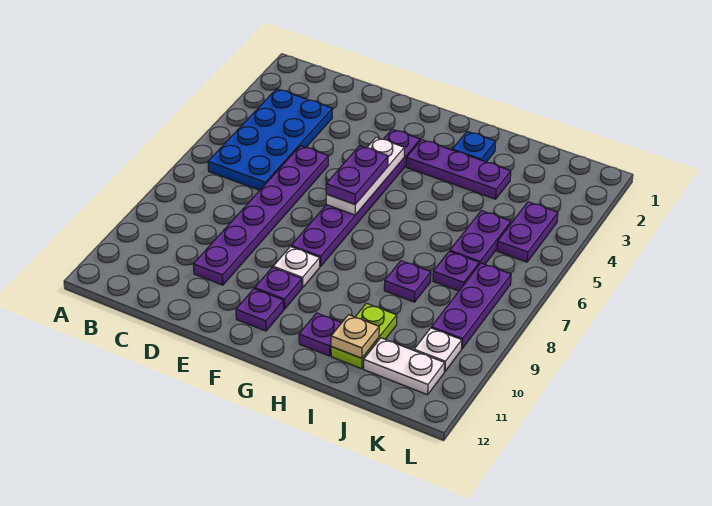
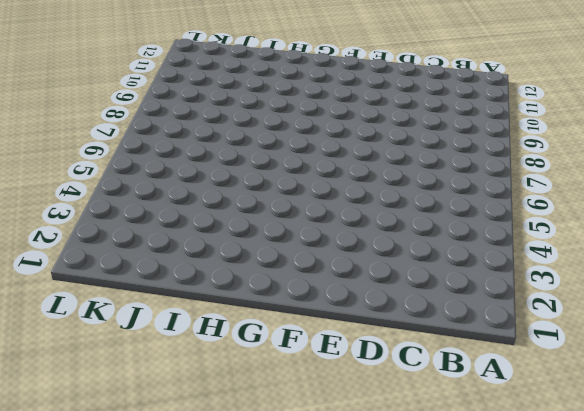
none -> blue plate B3:C6 level 1
none -> purple plate D5:D10 level 1
none -> purple plate F3:F8 level 1

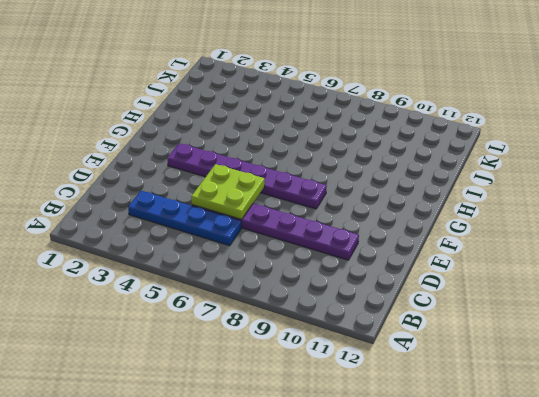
blue plate C3:C6 level 1 -> blue plate B3:C6 level 1
lime plate D5:E6 level 2 -> none
none -> white plate F9 level 1
none -> purple plate F10 level 1
none -> purple plate F11 level 1

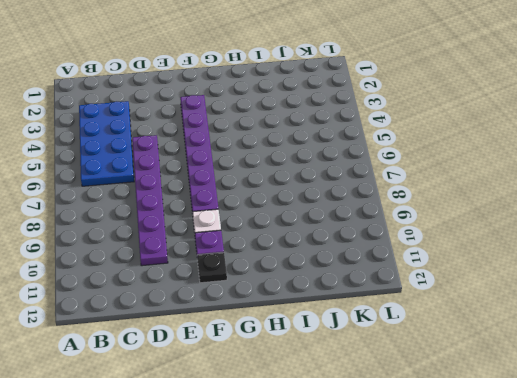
black plate F11 level 1 -> purple plate F11 level 1
none -> purple plate G3:I3 level 1
none -> blue plate H2 level 1
none -> purple plate H11 level 1

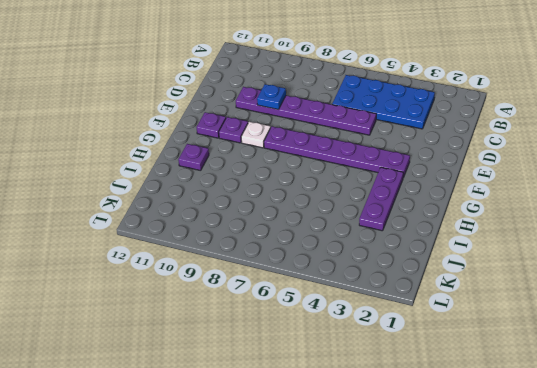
blue plate D9 level 2 -> blue plate H2 level 1
none -> purple plate I8 level 1
none -> lime plate I10:I11 level 1
none -> purple plate J5:J6 level 1

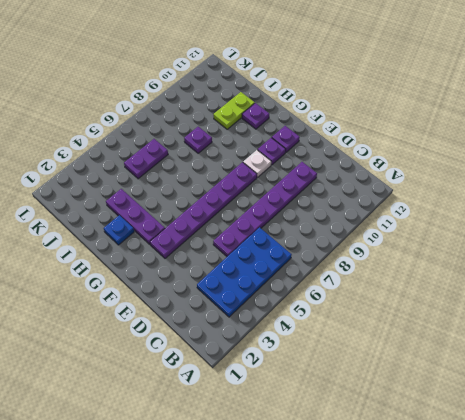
none -> purple plate J7 level 1
none -> white plate J11:K11 level 1
none -> purple plate K4:K5 level 1

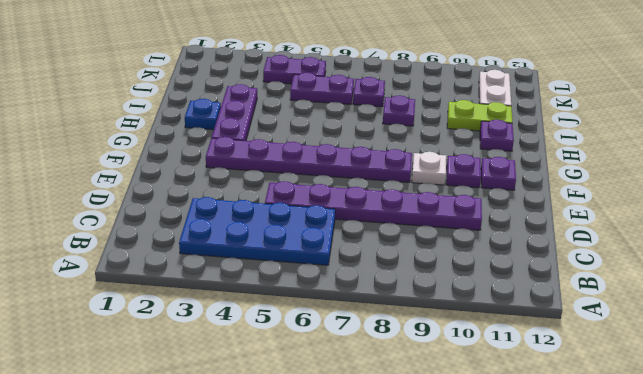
none -> purple plate K7:K9 level 1
none -> white plate K10 level 1
none -> white plate F4:F6 level 2

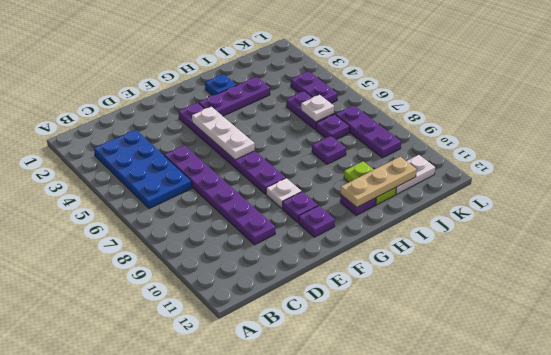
tan plate H11:J11 level 2 -> tan plate I11 level 2
white plate J6 level 2 -> white plate K10 level 1
none -> purple plate F5:F6 level 3

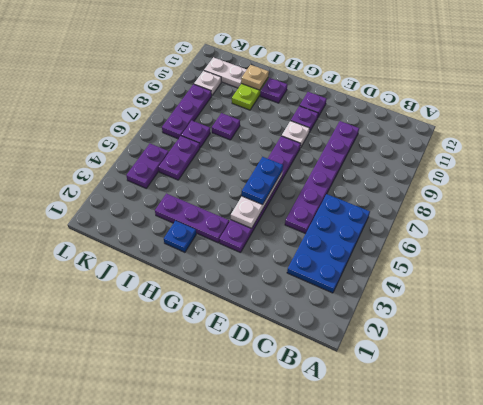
blue plate F5:F6 level 3 -> purple plate F5:F6 level 3

